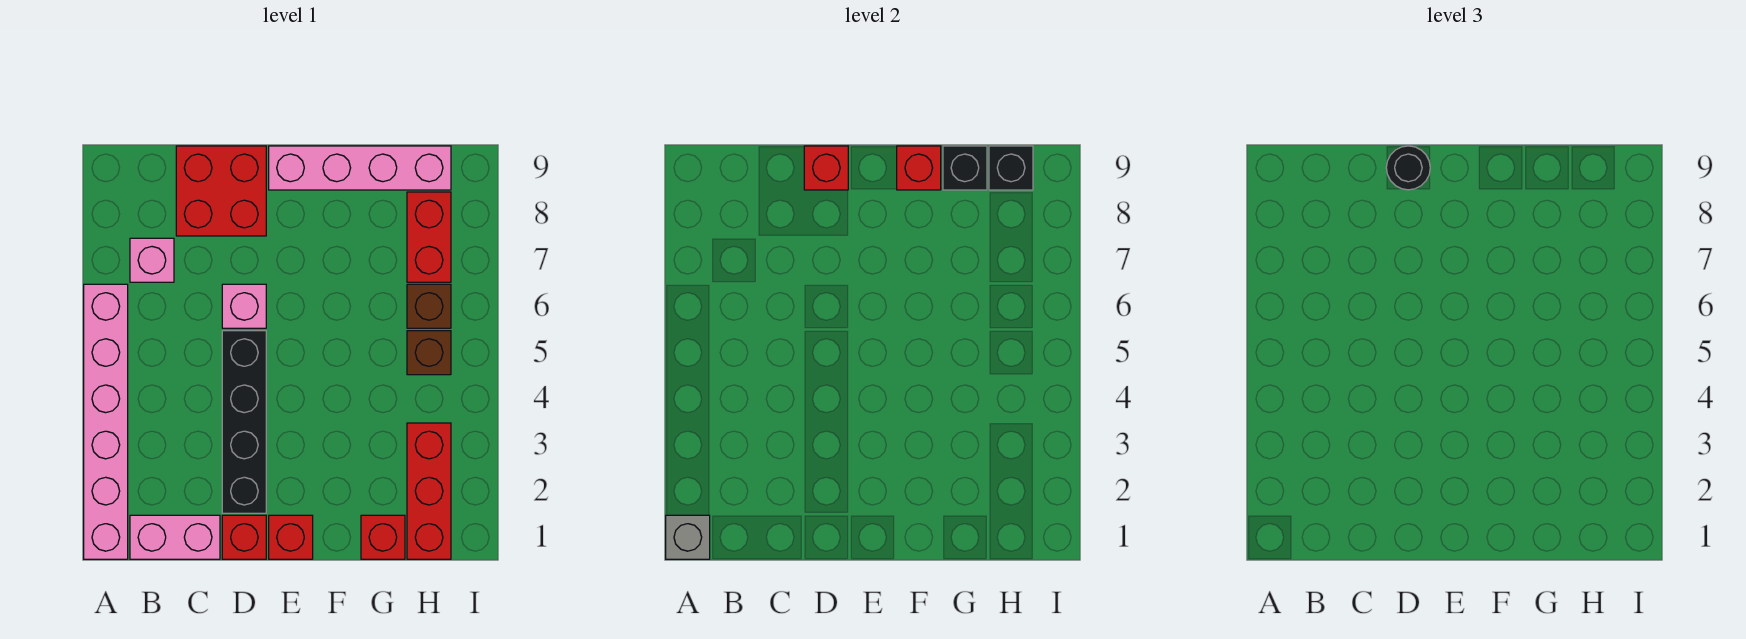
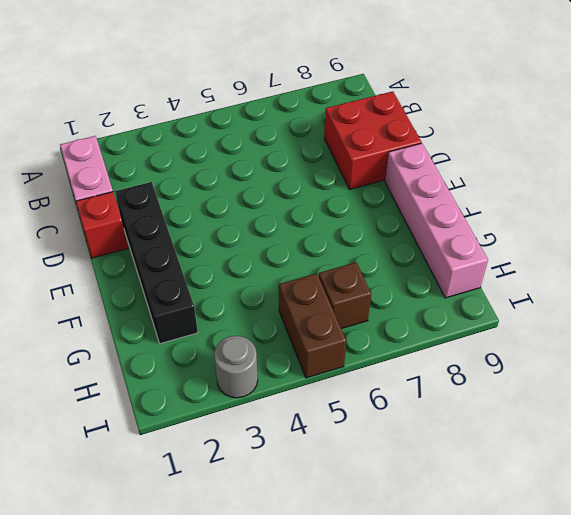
black brick D2:G2 level 1 -> black brick D2:D5 level 1
brown brick H5:I5 level 1 -> brown brick H5 level 1
grey round brick I3 level 1 -> none
none -> pink brick A1:A6 level 1
none -> pink brick B7 level 1
none -> pink brick D6 level 1

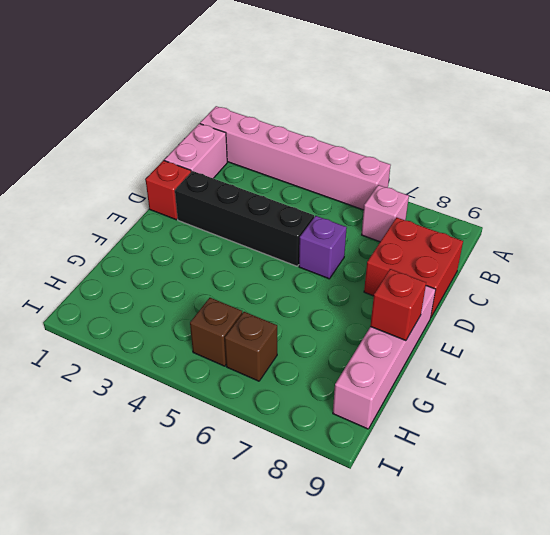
purple brick D6 level 1 -> pink brick D6 level 1
none -> red brick E1 level 1
none -> red brick G1 level 1
none -> red brick H1:H3 level 1

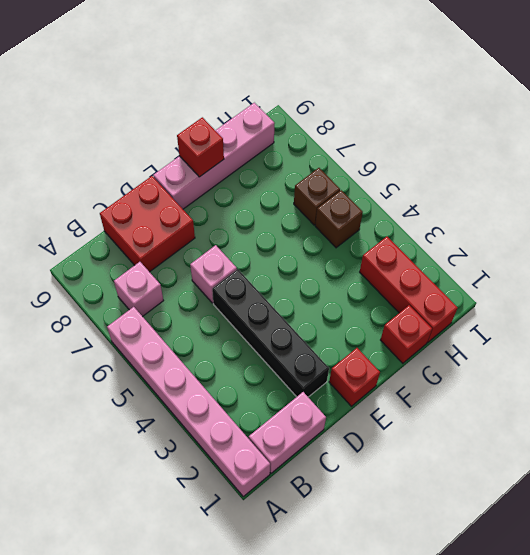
none -> red brick D1 level 1
none -> red brick H7:H8 level 1
none -> grey brick A1 level 2

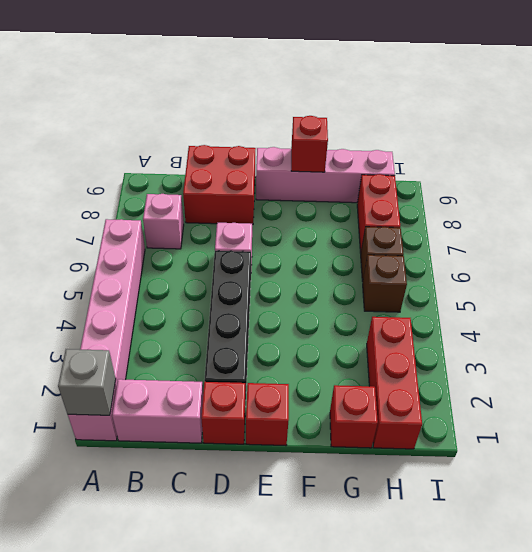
none -> red brick D9 level 2
none -> black brick G9 level 2
none -> black brick H9 level 2

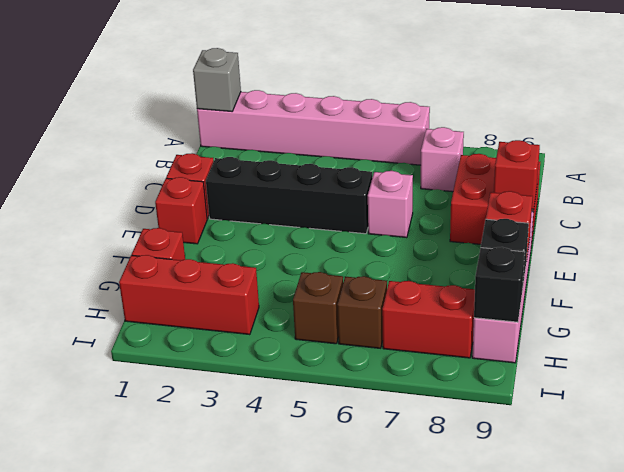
none -> pink brick B1:C1 level 1
none -> black round brick D9 level 3

